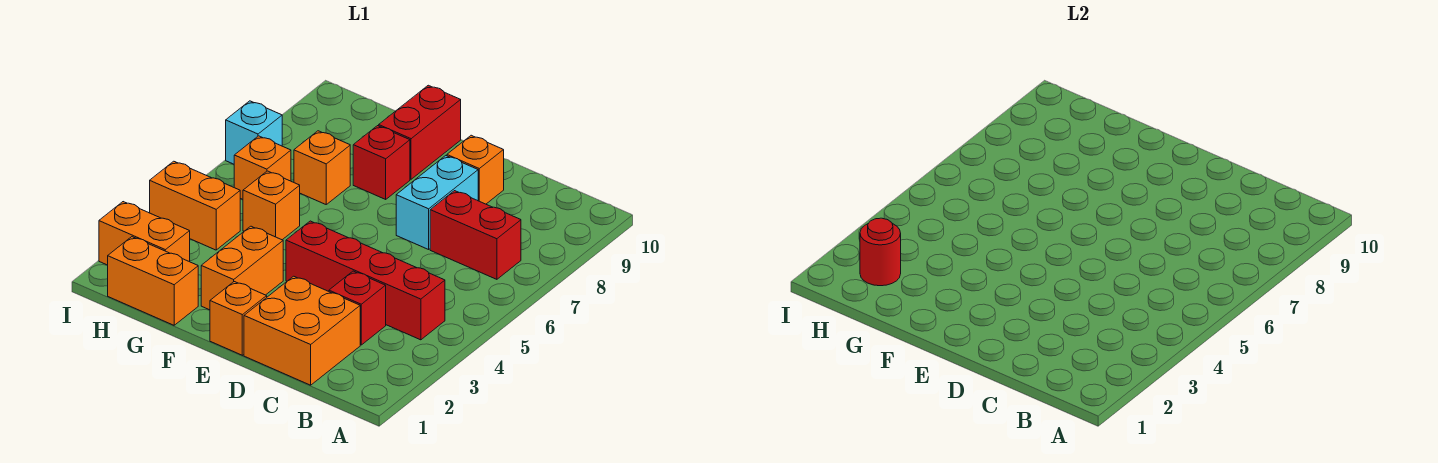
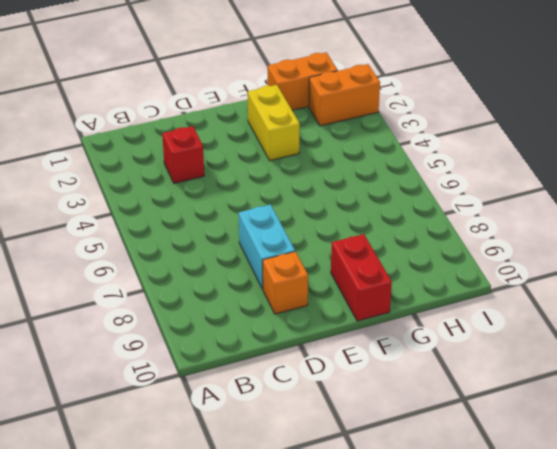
yellow brick F2:F3 level 1 -> orange brick F2:F3 level 1
none -> red brick B4:E4 level 1
none -> red brick B7:C7 level 1
none -> orange brick C1:D2 level 1

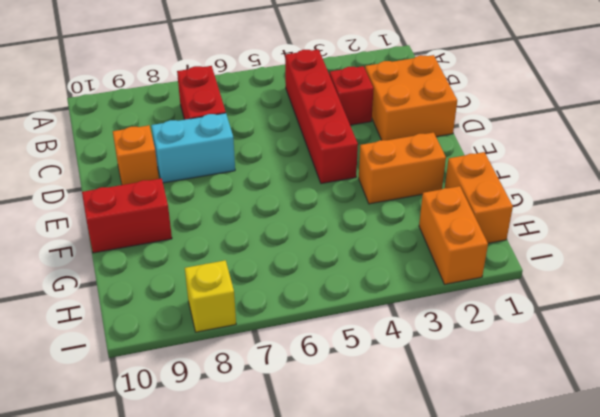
yellow brick I8 level 1 -> none
none -> orange brick E1 level 1
none -> red brick F8 level 1
none -> orange brick G5 level 1

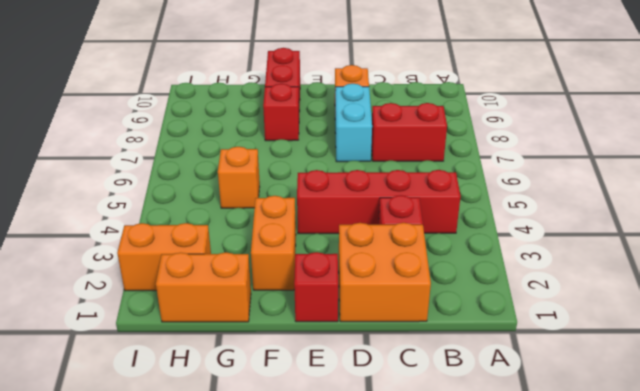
red brick E1 level 1 -> orange brick E1 level 1
none -> orange brick G7 level 1
none -> orange brick H4:I4 level 1
none -> orange brick H6 level 1

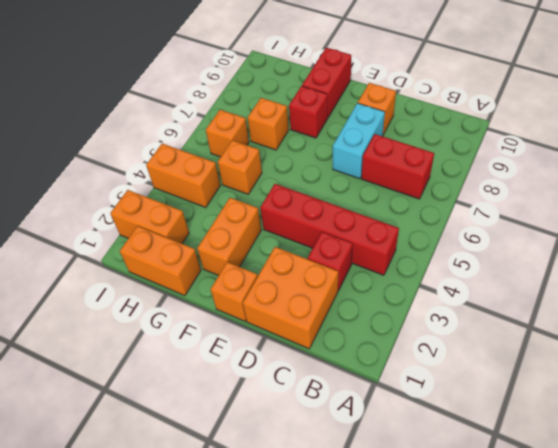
none -> cyan brick I7 level 1
none -> red round brick H2 level 2

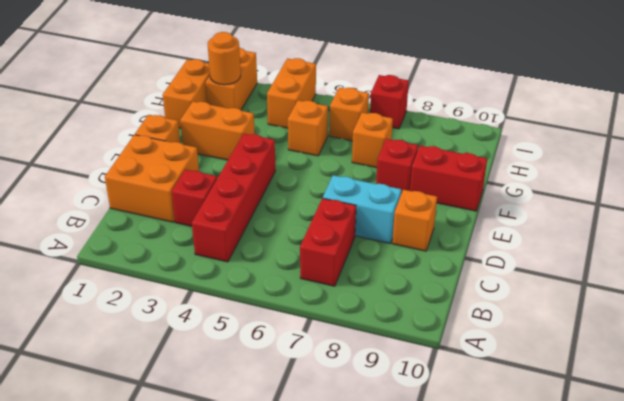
orange round brick H2 level 2 -> red round brick H2 level 2
red brick I7 level 1 -> cyan brick I7 level 1

